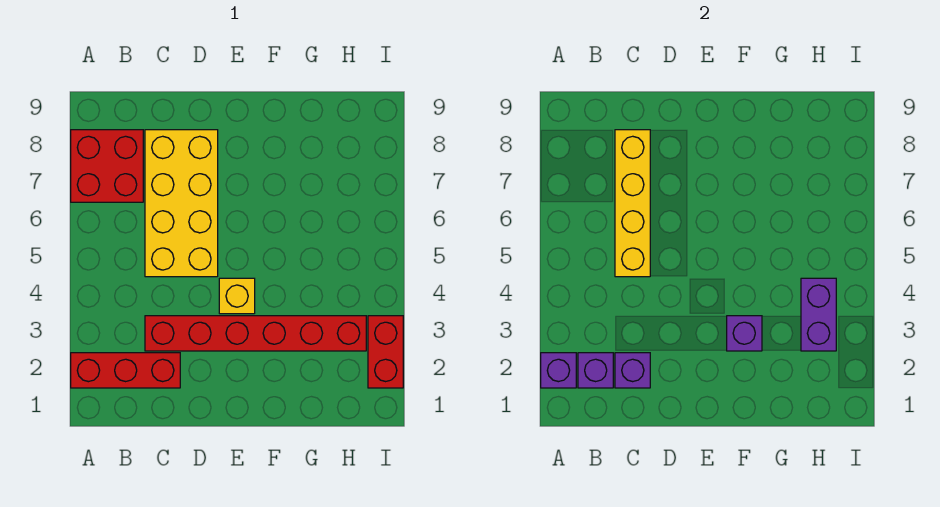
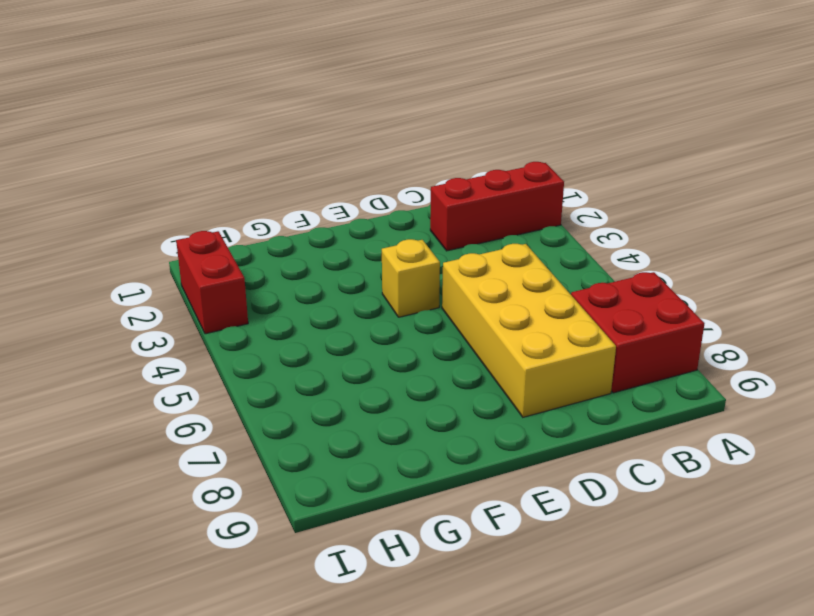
none -> red brick C3:H3 level 1
none -> purple brick A2 level 2
none -> purple brick B2 level 2

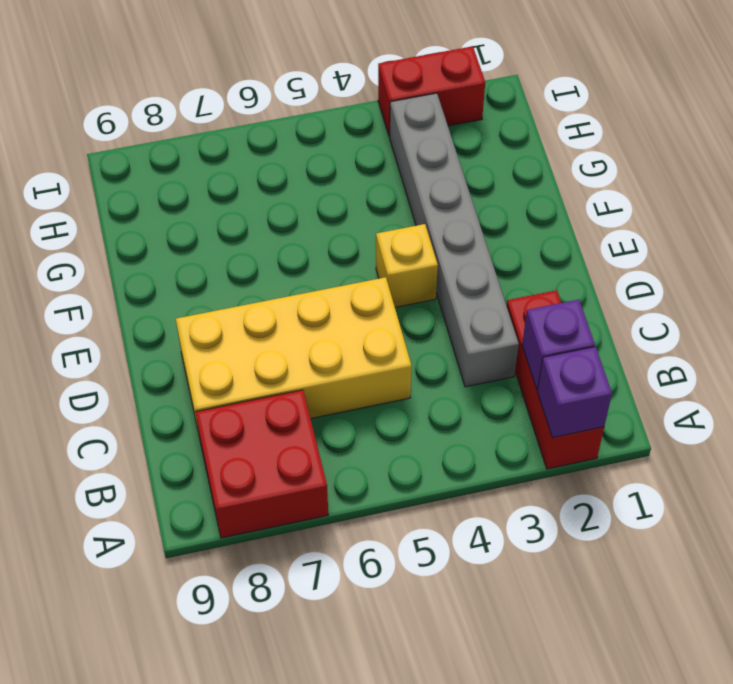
grey brick C3:H3 level 1 -> red brick C3:H3 level 1
none -> purple brick C2 level 2
none -> yellow brick C5:C8 level 2
none -> purple brick F3 level 2

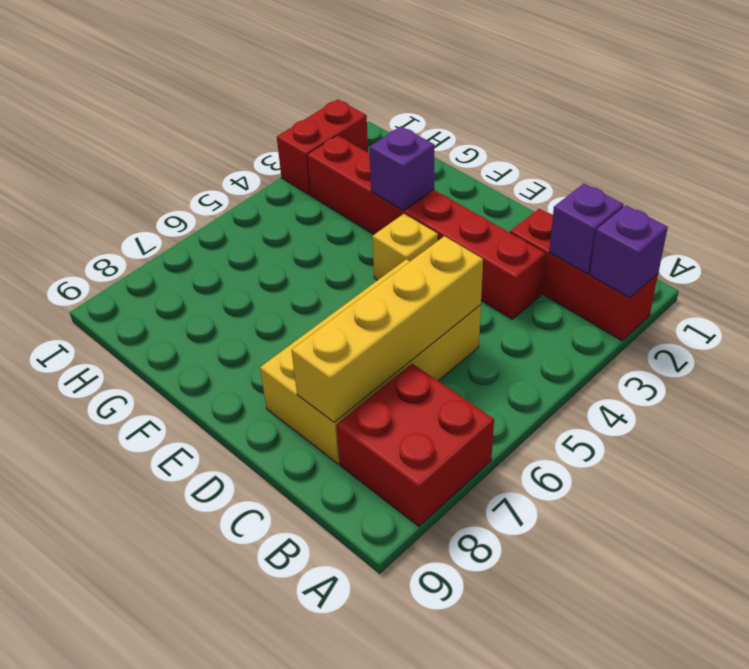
none -> purple brick C2 level 2
none -> purple brick H3:H4 level 2

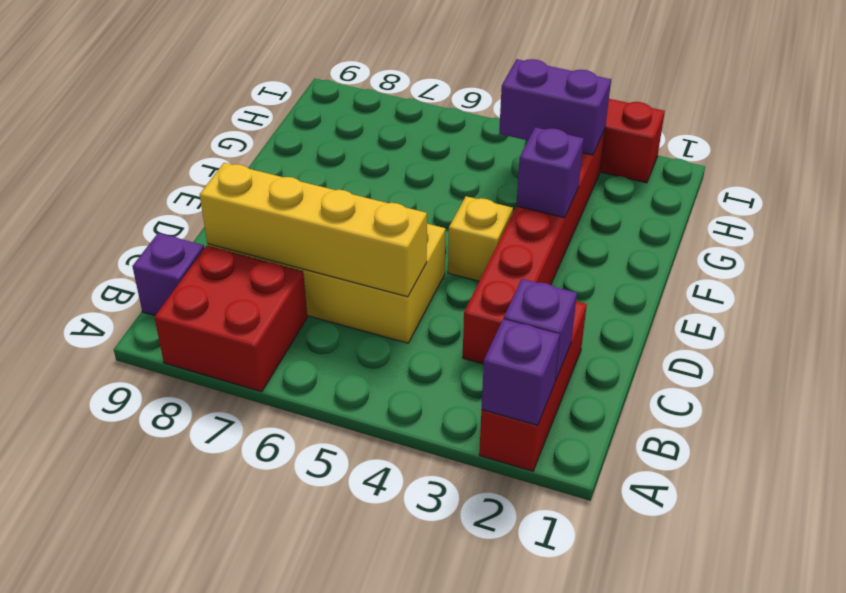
purple brick B9 level 1 -> purple brick C2 level 2

